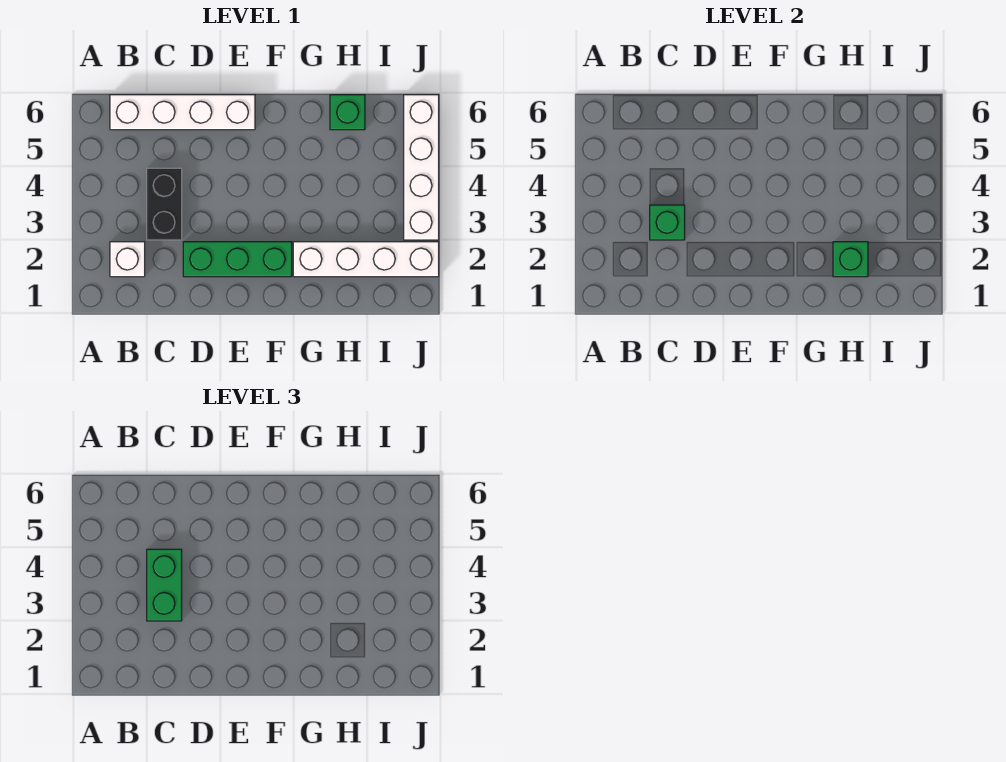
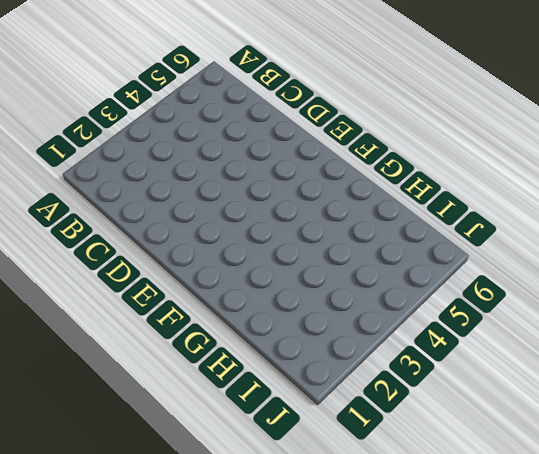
none -> white brick B2 level 1
none -> white brick B6:E6 level 1

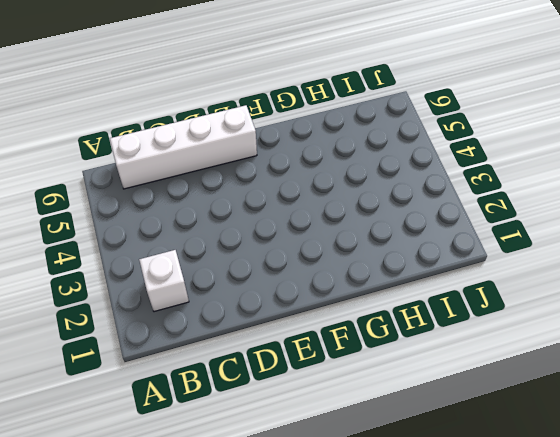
none -> black brick C3:C4 level 1
none -> green brick D2:F2 level 1

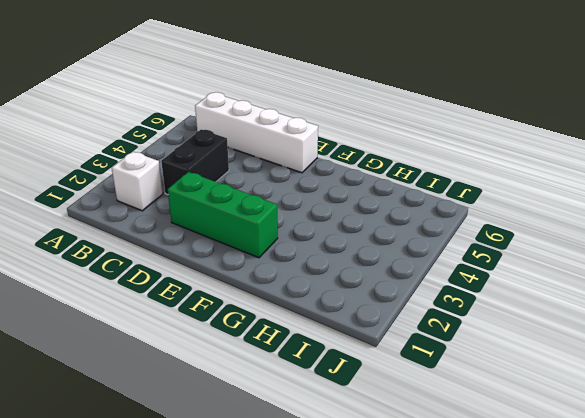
none -> white brick G2:J2 level 1
none -> green brick H6 level 1

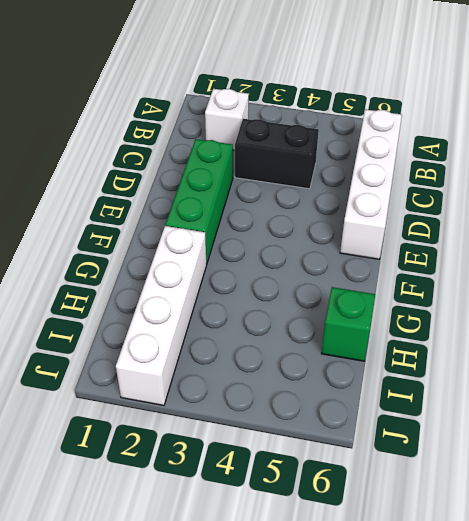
none -> white brick J3:J6 level 1
none -> green brick C3 level 2

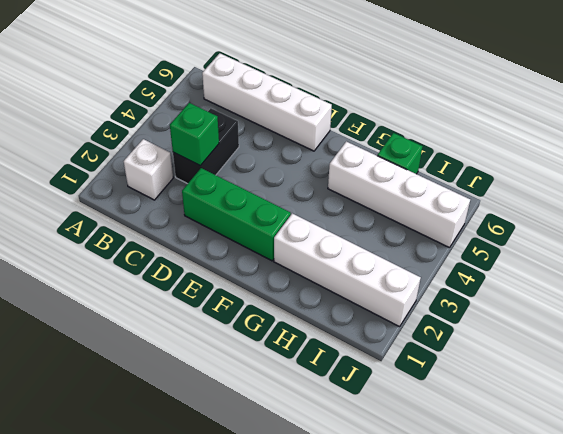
white brick G5:J5 level 1 -> white brick J3:J6 level 1
none -> green brick H2 level 2
none -> green brick C3:C4 level 3

